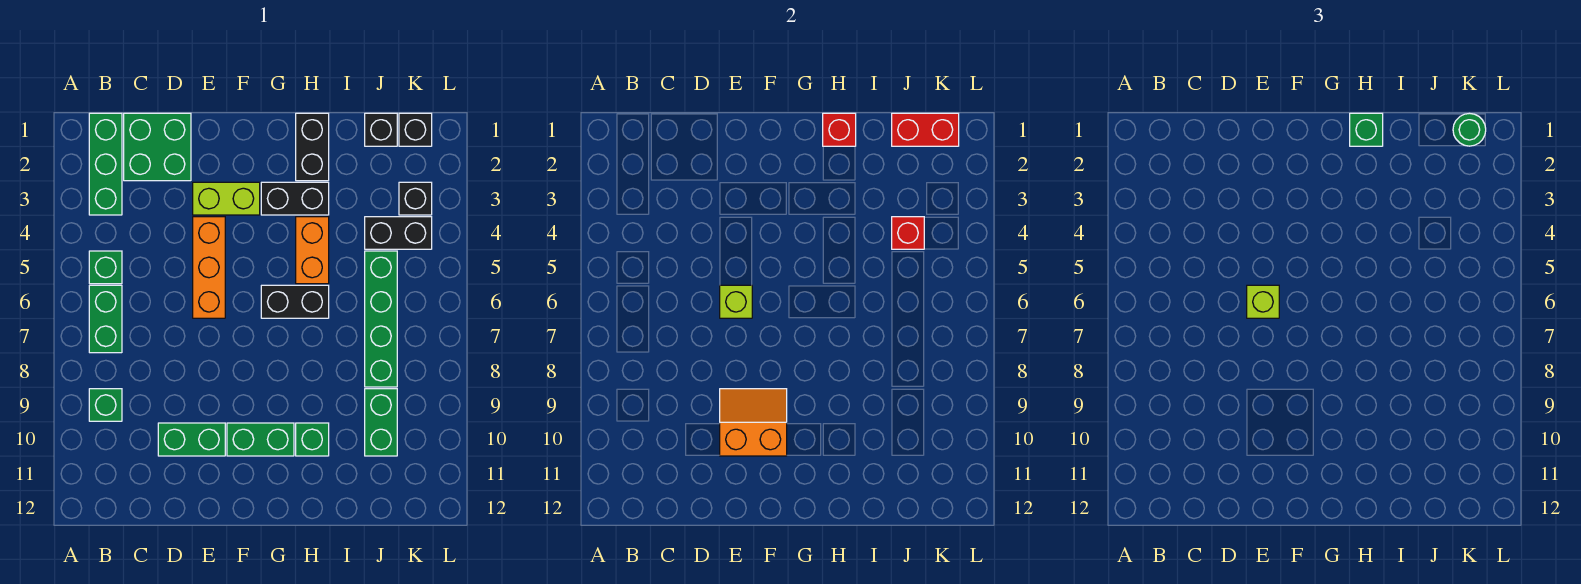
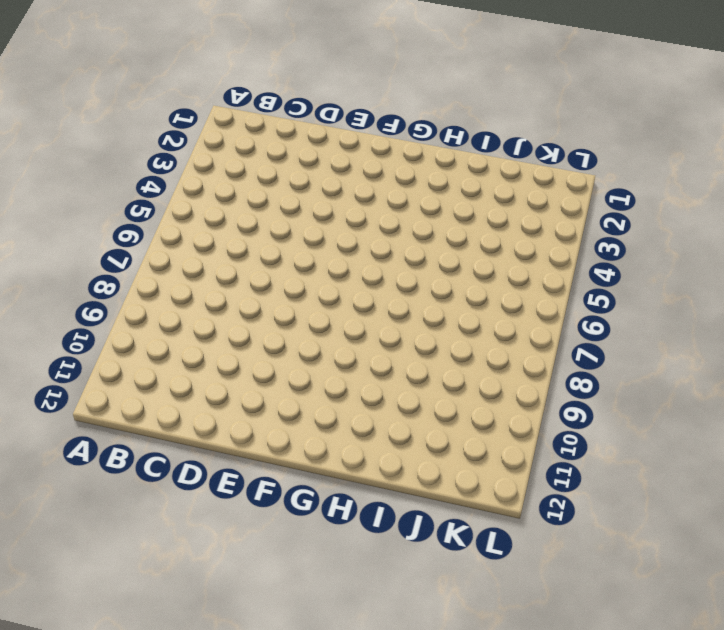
none -> green brick B1:B3 level 1
none -> green brick B5 level 1
none -> green brick B6:B7 level 1

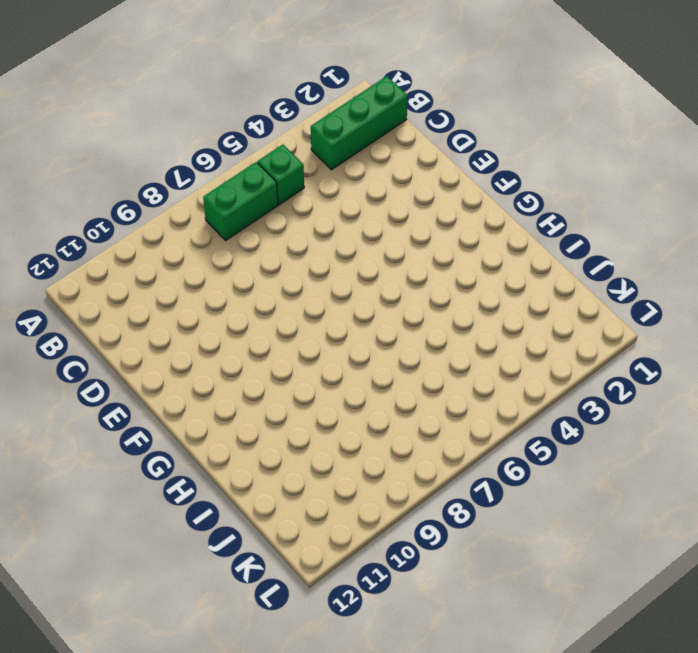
none -> green brick B9 level 1
none -> green brick C1:D2 level 1
none -> green brick D10:E10 level 1

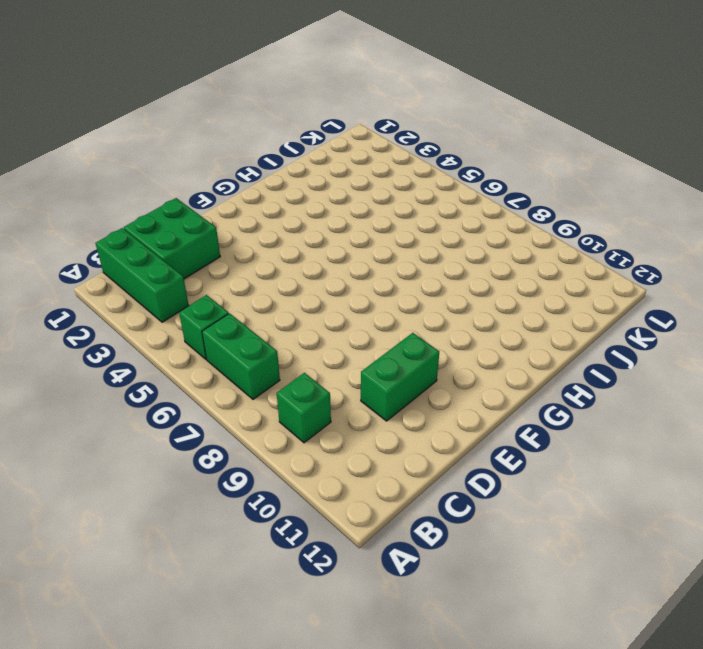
none -> lime brick E3:F3 level 1
none -> orange brick E4:E6 level 1
none -> green brick F10:G10 level 1

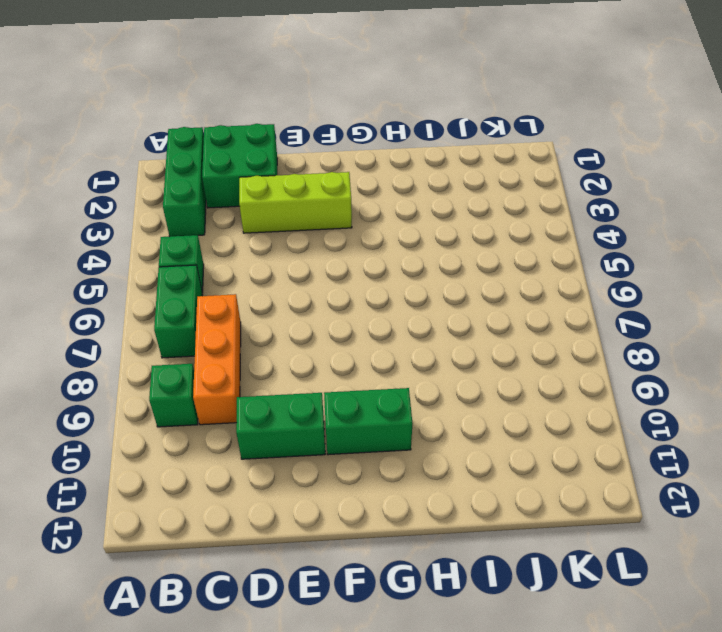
orange brick C7:C9 level 1 -> orange brick E4:E6 level 1
lime brick D3:F3 level 1 -> lime brick E3:F3 level 1
none -> black brick G3:H3 level 1
none -> black brick G6:H6 level 1
none -> black brick H1:H2 level 1

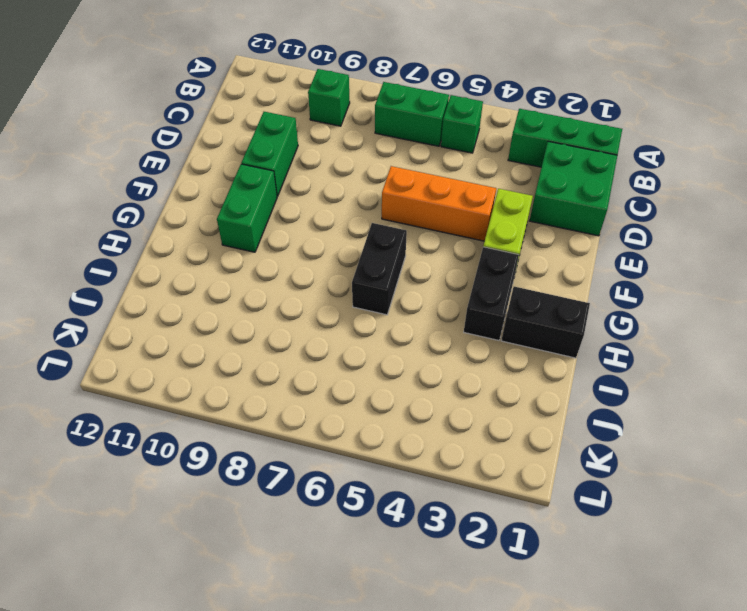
none -> orange brick H4:H5 level 1
none -> green brick H10 level 1
none -> black brick J1 level 1

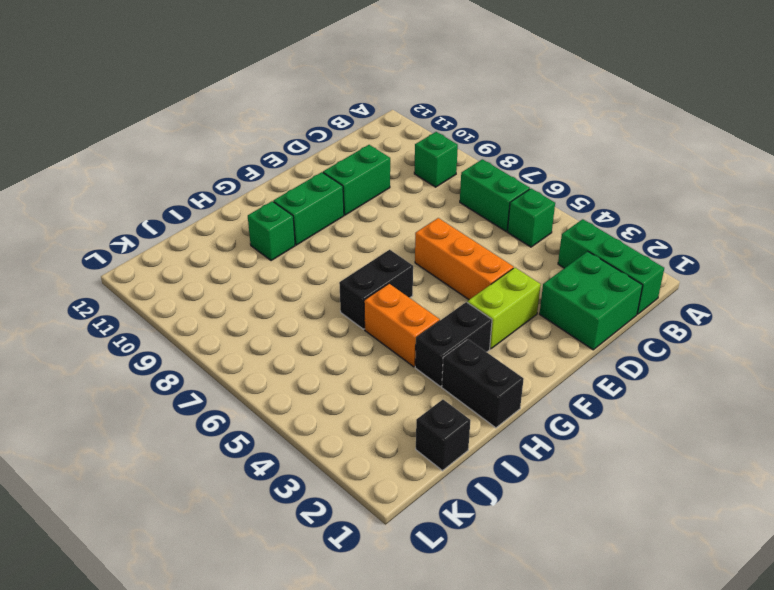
none -> black brick J4:K4 level 1
none -> green brick J5:J8 level 1
none -> green brick J9:J10 level 1

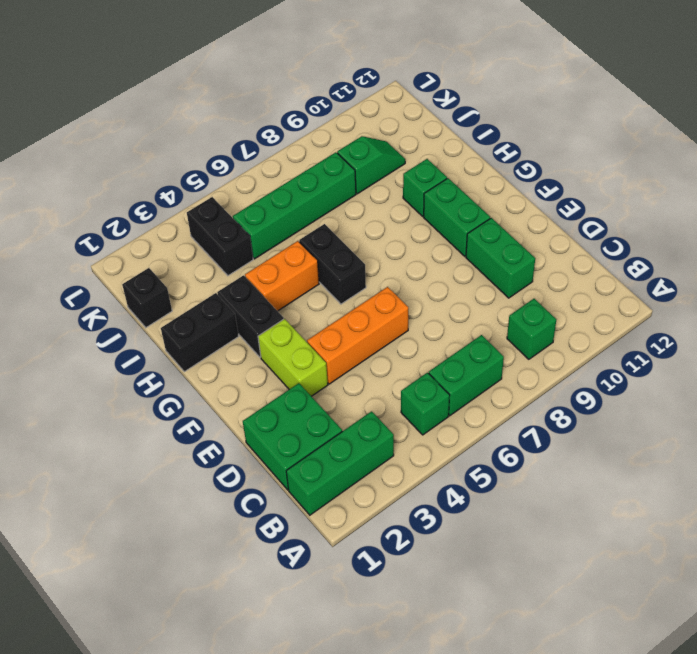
green slope J9:J10 level 1 top 9 -> green brick J9:J10 level 1
none -> black brick K1 level 1
none -> black brick K3 level 1
none -> lime brick E6 level 2

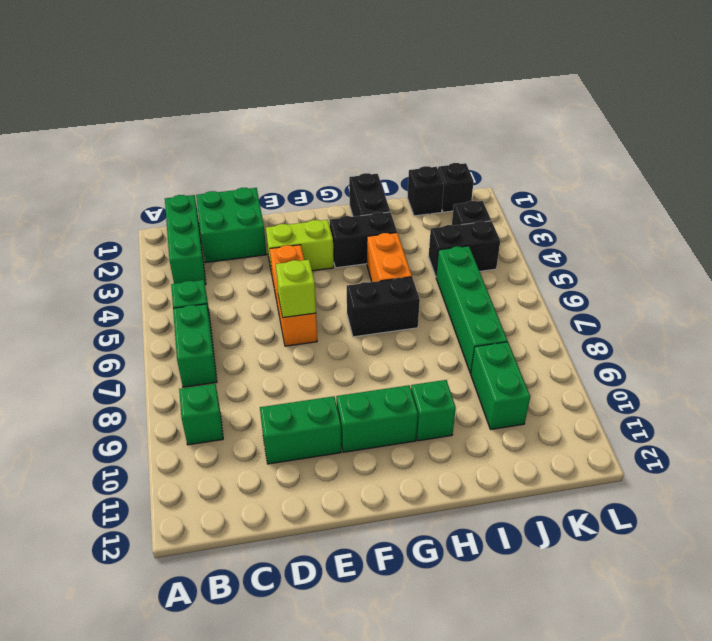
none -> orange slope E9:F10 level 2 top 10
none -> red brick H1 level 2
none -> red brick J1:K1 level 2

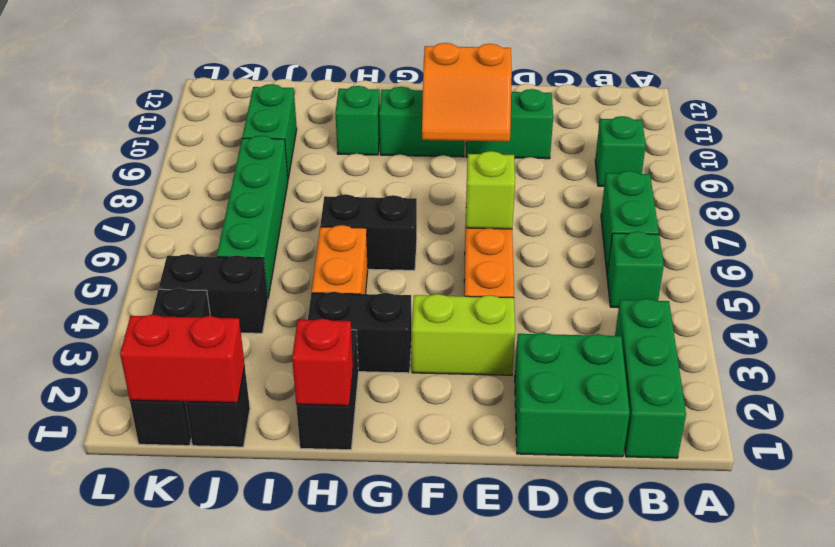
none -> red brick J4 level 2
none -> lime brick E6 level 3
none -> green brick H1 level 3

